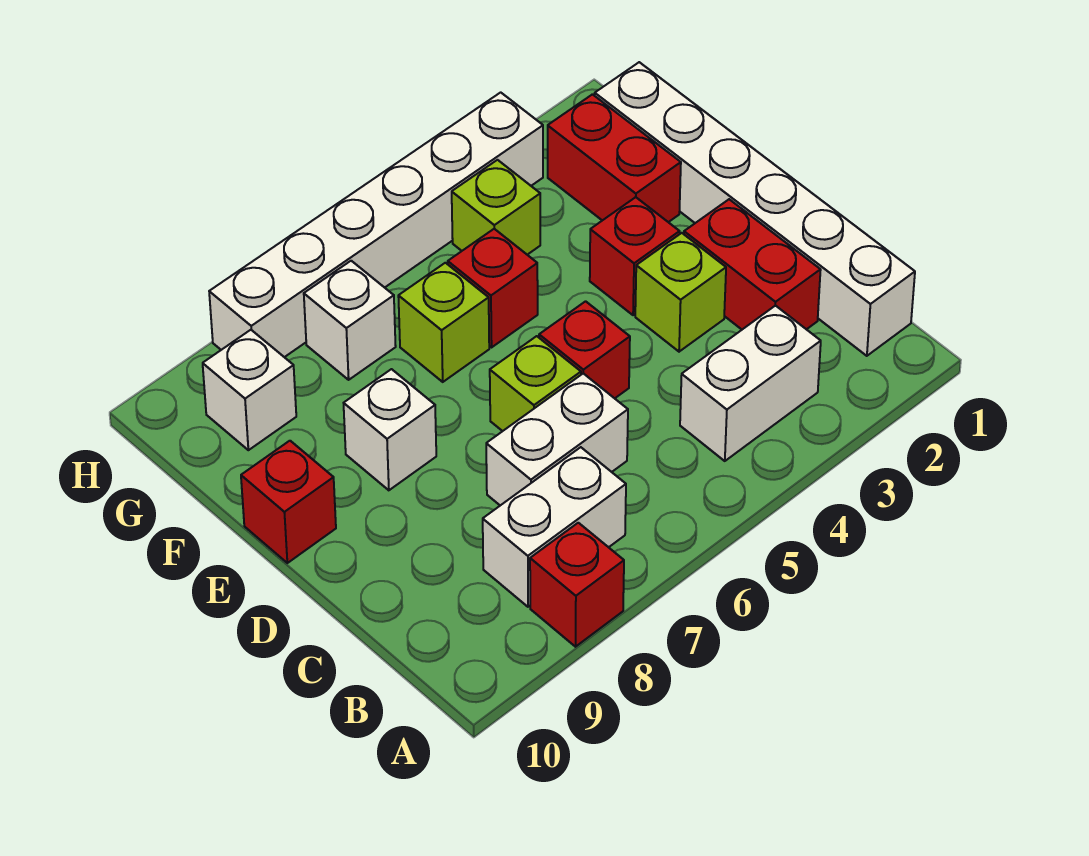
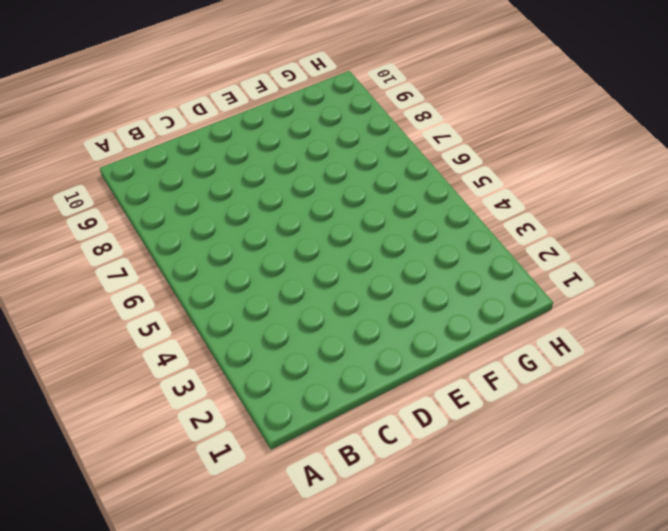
none -> red brick A8 level 1
none -> white brick B1:G1 level 1
none -> white brick B3:B4 level 1

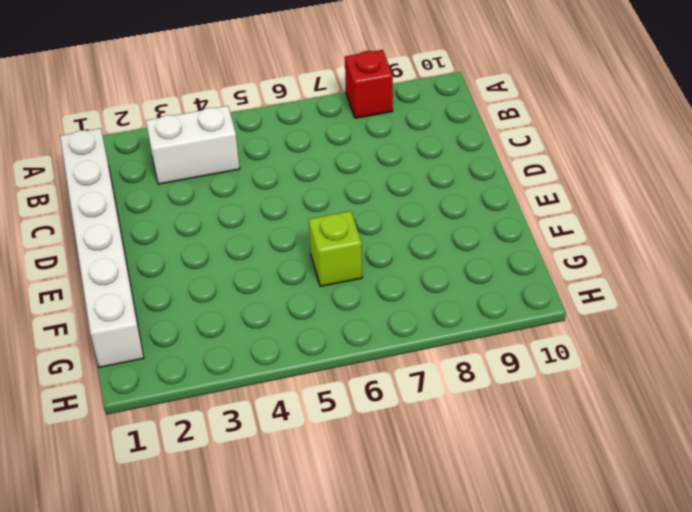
none -> white brick B7:B8 level 1
none -> red brick C2:D2 level 1
none -> white brick C6:C7 level 1

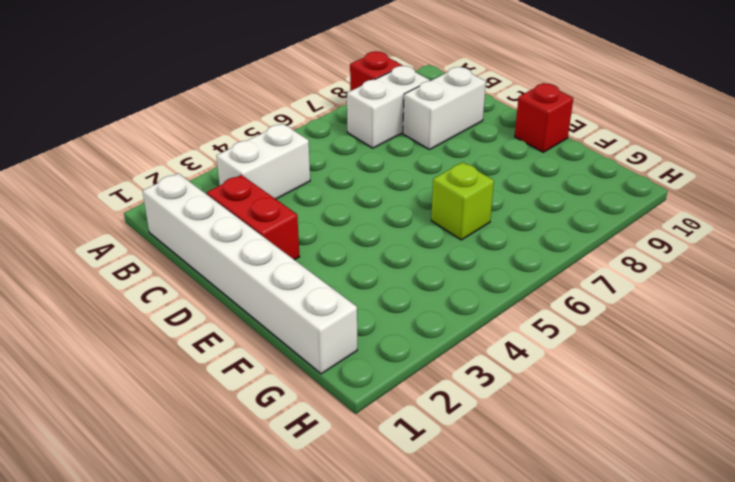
white brick C8:C9 level 1 -> white brick C6:C7 level 1
none -> lime brick D3 level 1
none -> red brick D5 level 1
none -> lime brick D6 level 1

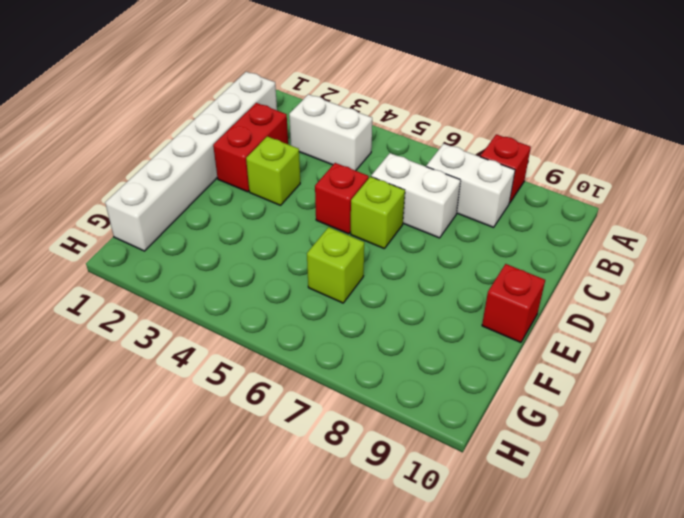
none -> red brick E3 level 1
none -> white brick E8 level 1
none -> red brick F2:G2 level 1

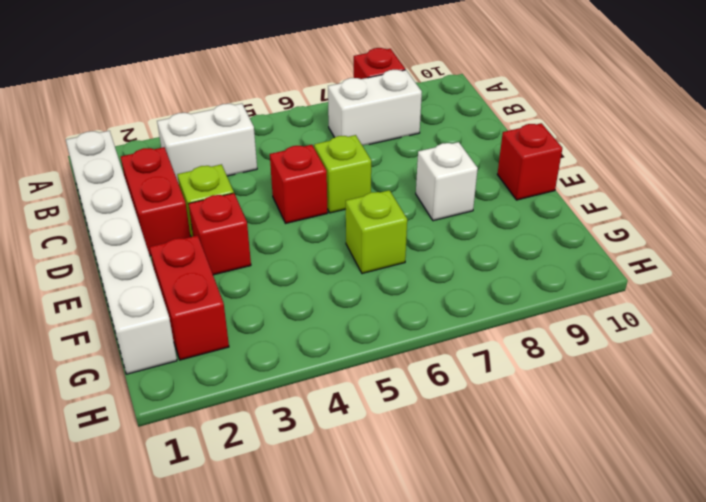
none -> white brick C6:C7 level 1
none -> red brick F5 level 1
none -> lime brick G4 level 1

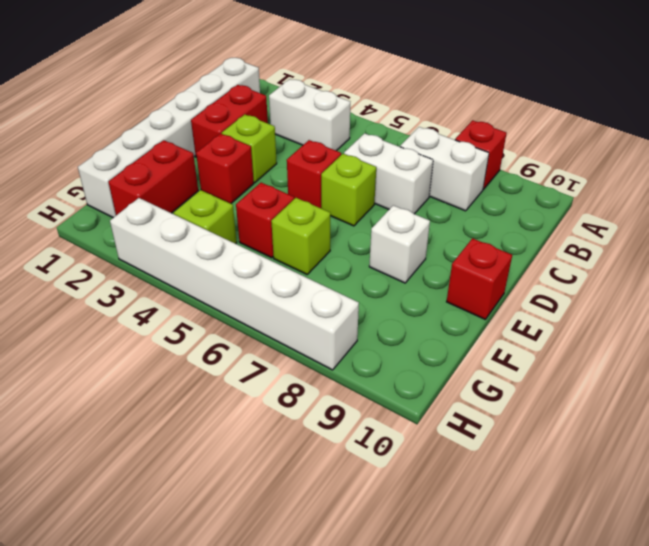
none -> white brick G7 level 1
none -> white brick G9 level 1

